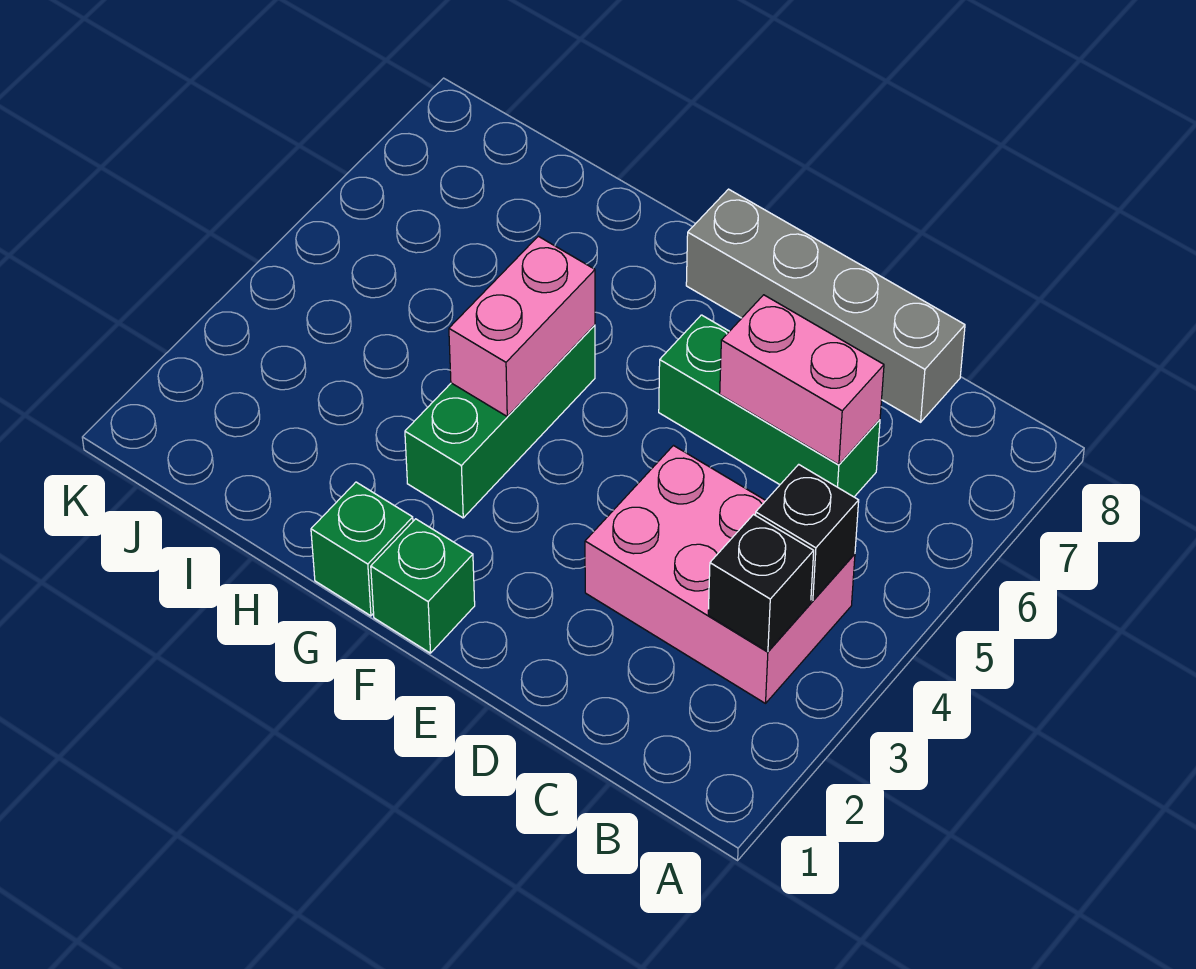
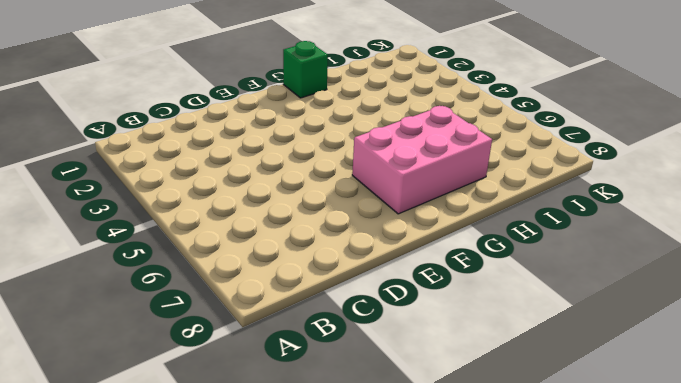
pink brick F6:H7 level 1 -> pink brick B3:D4 level 1
none -> green brick C6:E6 level 1
none -> grey brick C8:F8 level 1

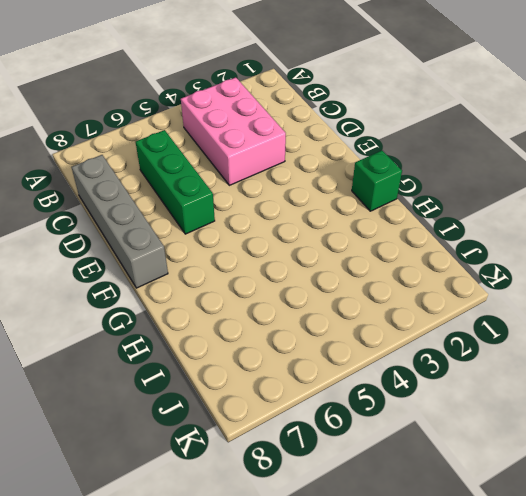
none -> green brick F1 level 1
none -> green brick G3:G5 level 1

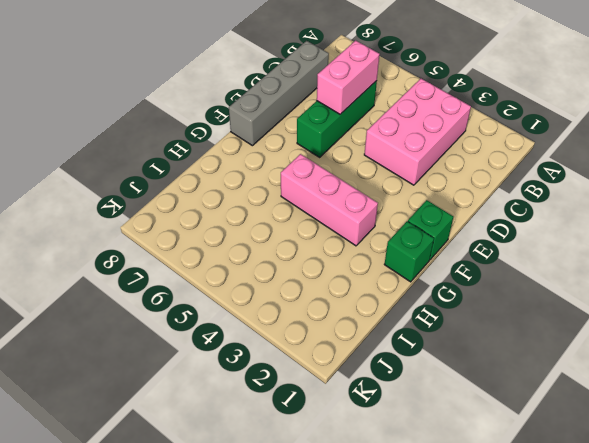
pink brick G3:G5 level 1 -> green brick G3:G5 level 1
none -> black brick B3 level 2
none -> black brick B4 level 2

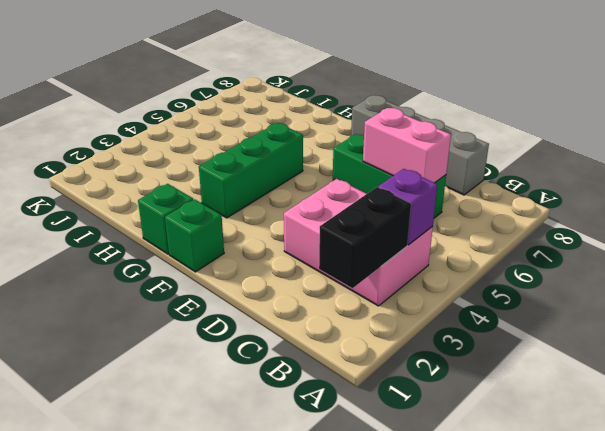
black brick B2:B3 level 2 -> black brick B3 level 2
purple brick B4 level 2 -> black brick B4 level 2
none -> pink brick G4:G5 level 2

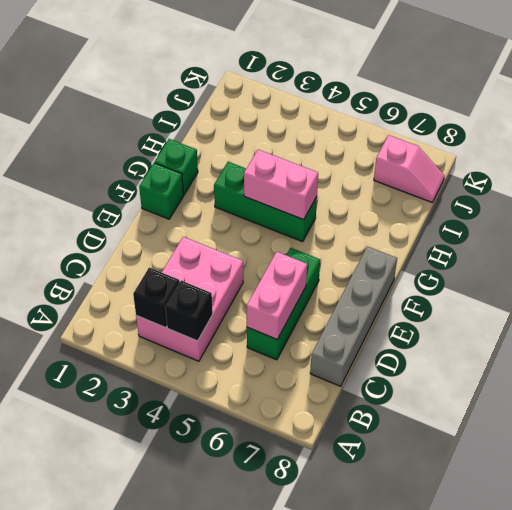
pink slope J7:J8 level 1 top 7 -> none

